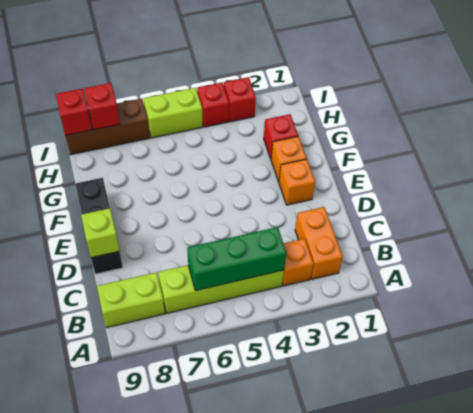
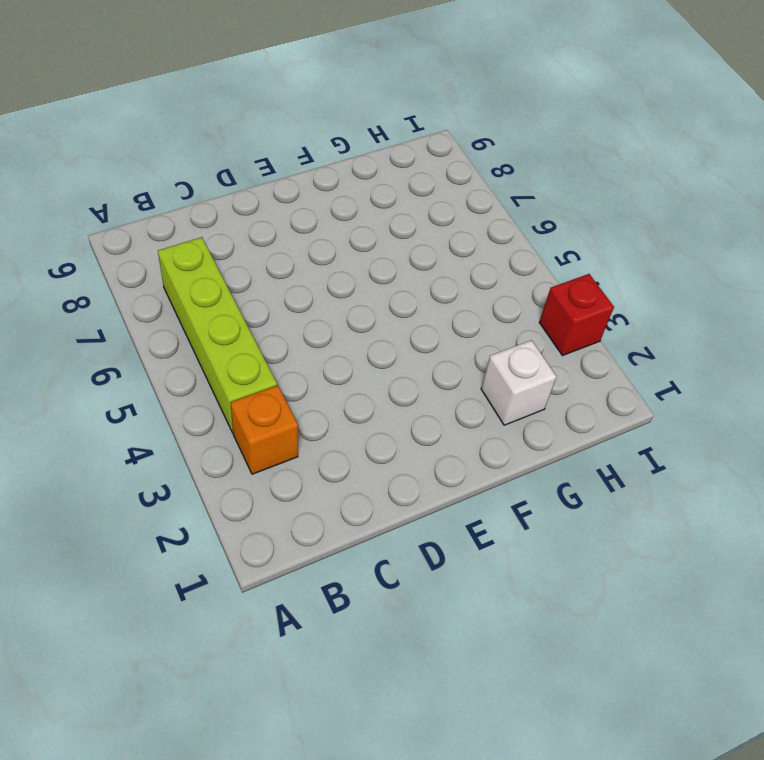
white brick G2 level 1 -> red brick G2 level 1
none -> orange brick B2:C2 level 1
none -> lime brick B8:B9 level 1
none -> black brick D9:F9 level 1

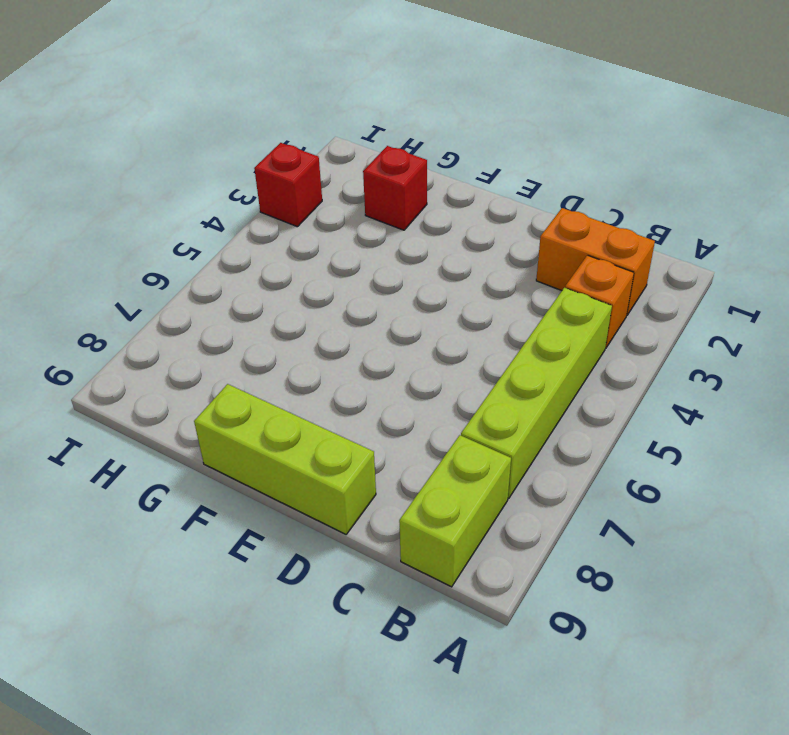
lime brick D9:F9 level 1 -> black brick D9:F9 level 1
none -> orange brick E2 level 1
none -> orange brick F2 level 1
none -> red brick I4 level 1

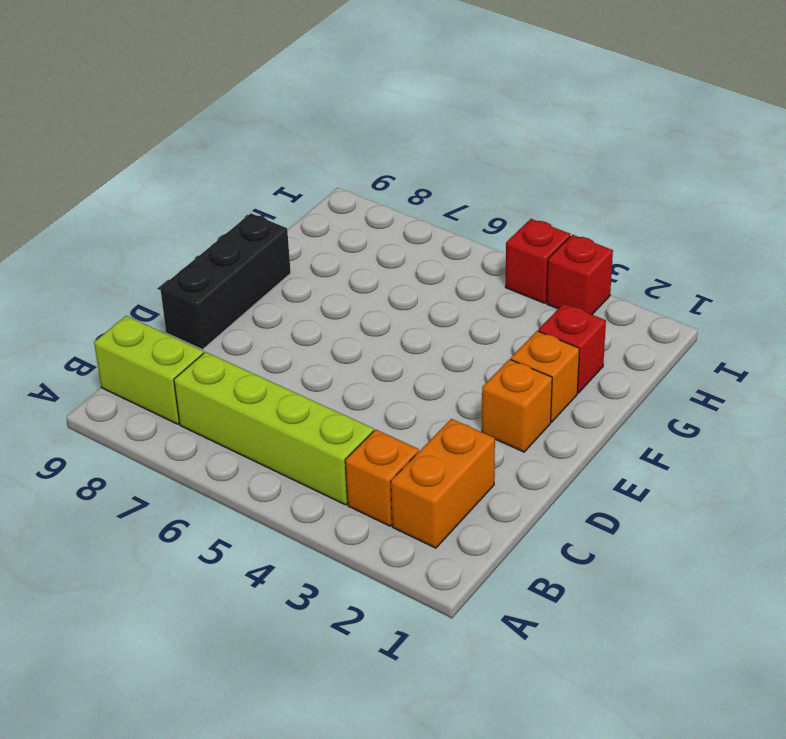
none -> lime brick I5:I6 level 1
none -> brown brick I7:I9 level 1
none -> green brick B4:B6 level 2

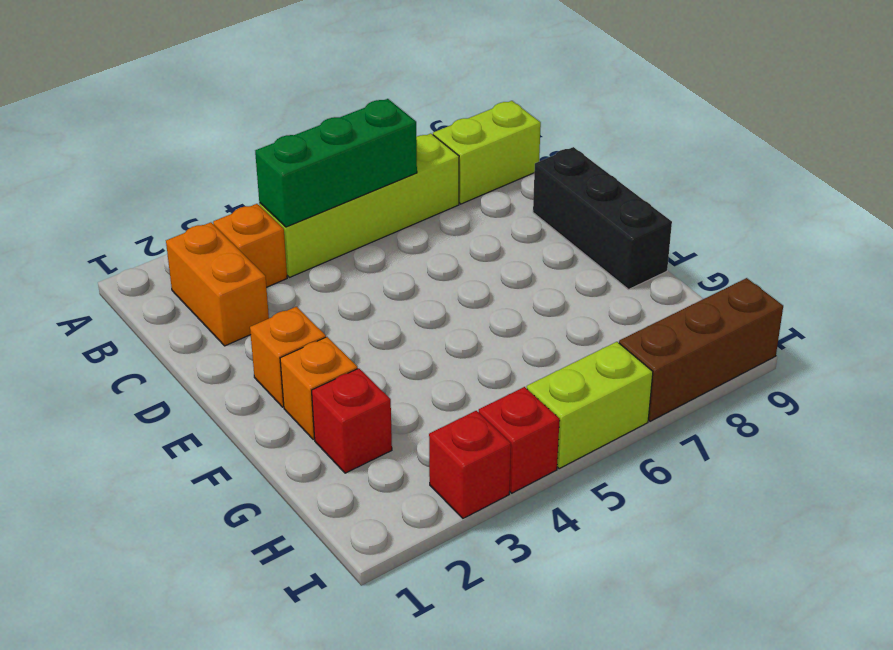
none -> lime brick D9 level 2
none -> red brick I8 level 2
none -> red brick I9 level 2

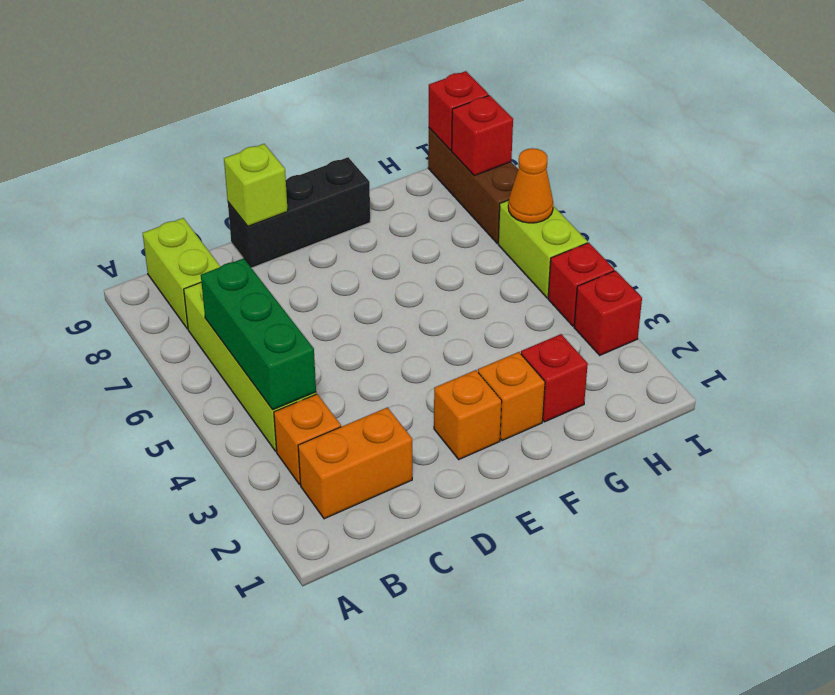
orange cone I6 level 2 -> none

